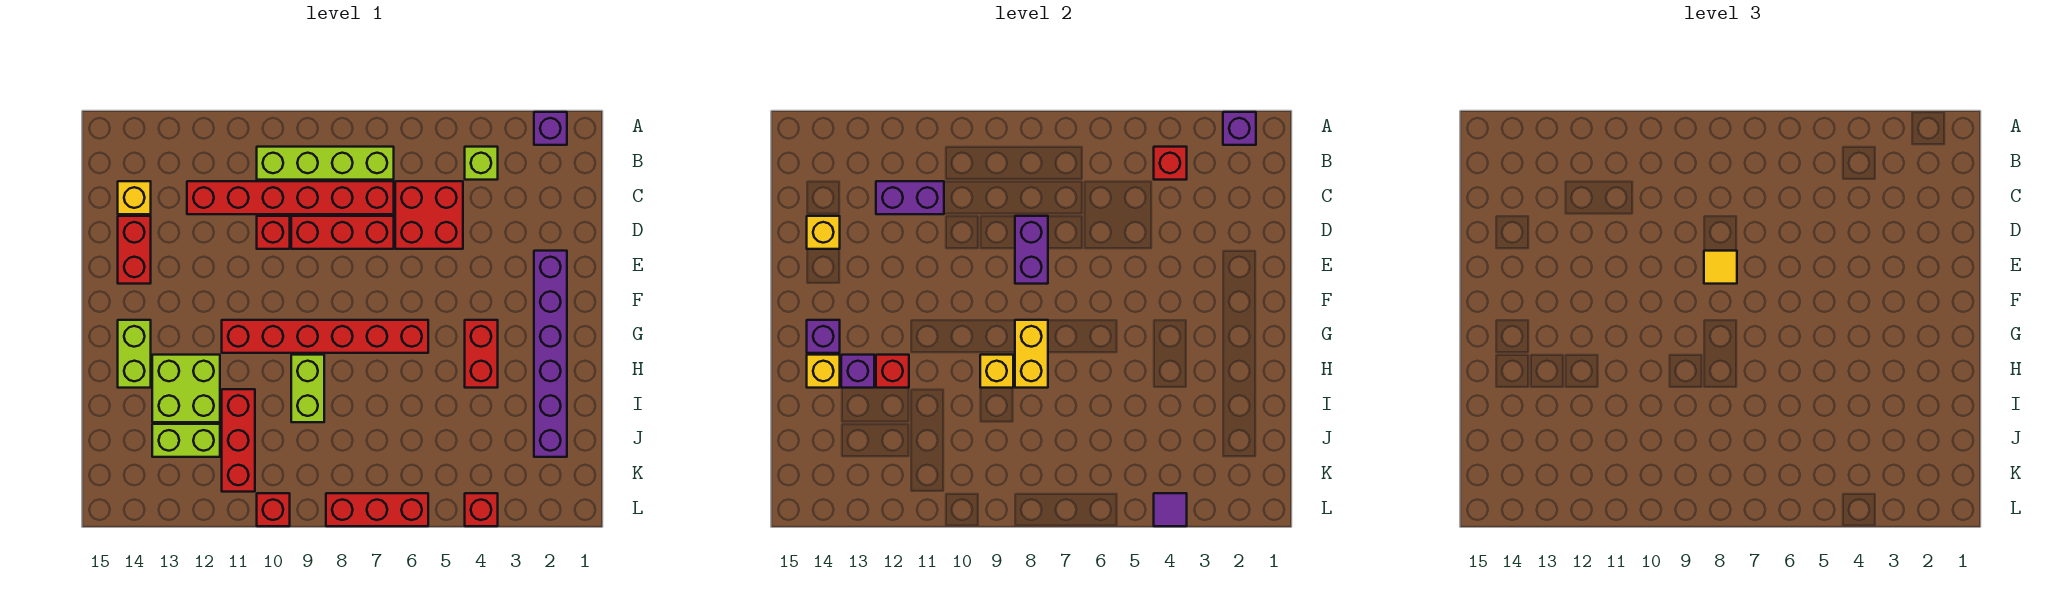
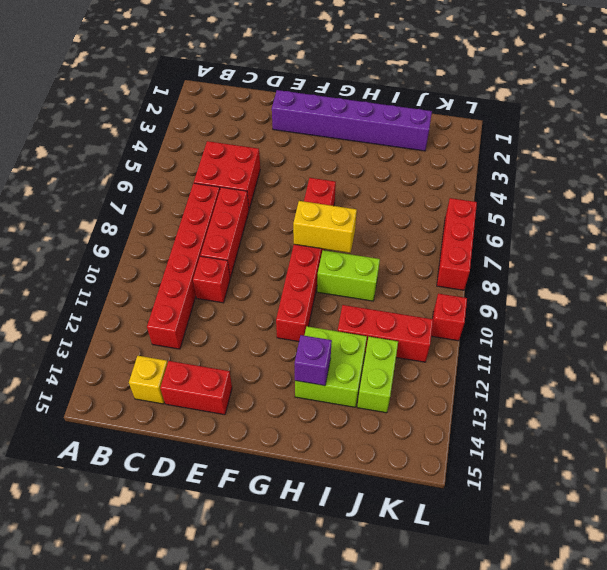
none -> purple brick A2 level 1
none -> lime brick B4 level 1
none -> lime brick B7:B10 level 1
none -> red brick G4:H4 level 1

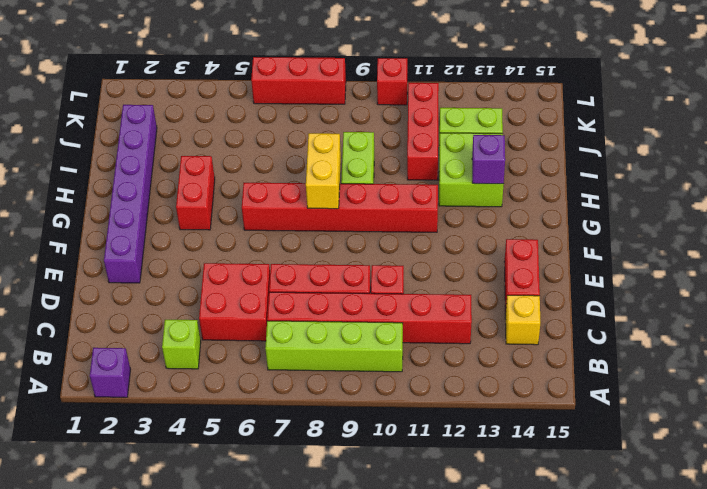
none -> lime brick G14:H14 level 1
none -> red brick L4 level 1
none -> purple brick A2 level 2
none -> red brick B4 level 2

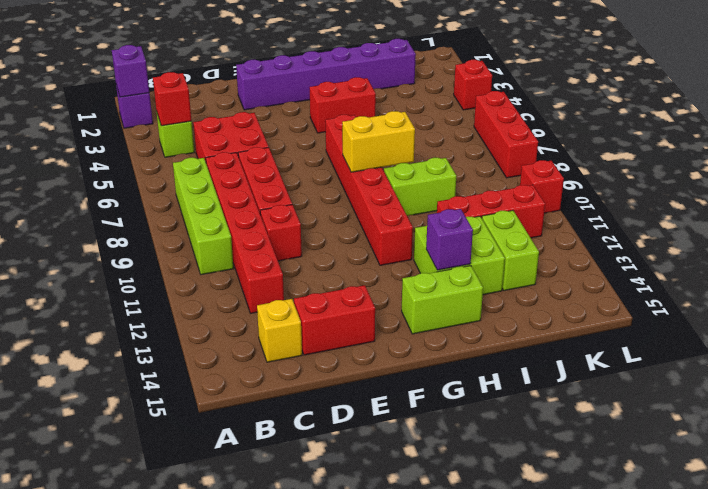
none -> purple brick C11:C12 level 2
none -> purple brick D8:E8 level 2
none -> yellow brick D14 level 2
none -> purple brick G14 level 2

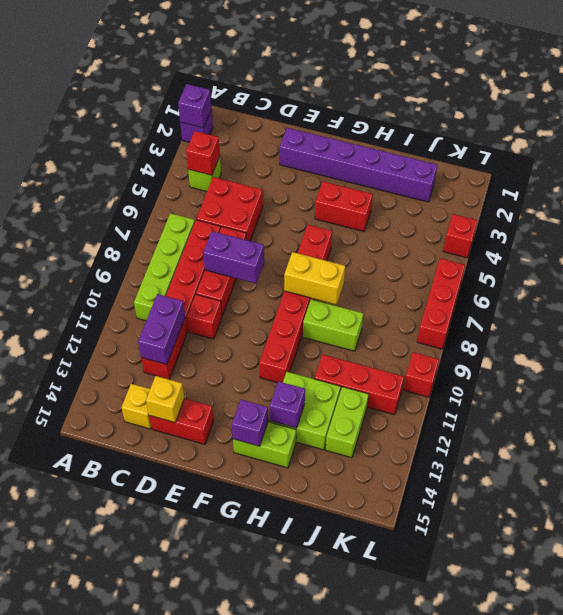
none -> yellow brick H9 level 2
none -> red brick H12 level 2
none -> yellow brick H14 level 2
none -> purple tile L4 level 2

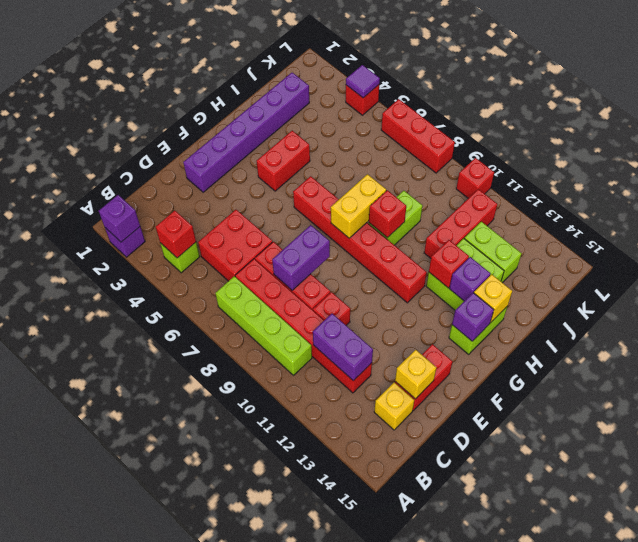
red brick H9 level 2 -> yellow brick H9 level 2
none -> yellow tile E8 level 3

